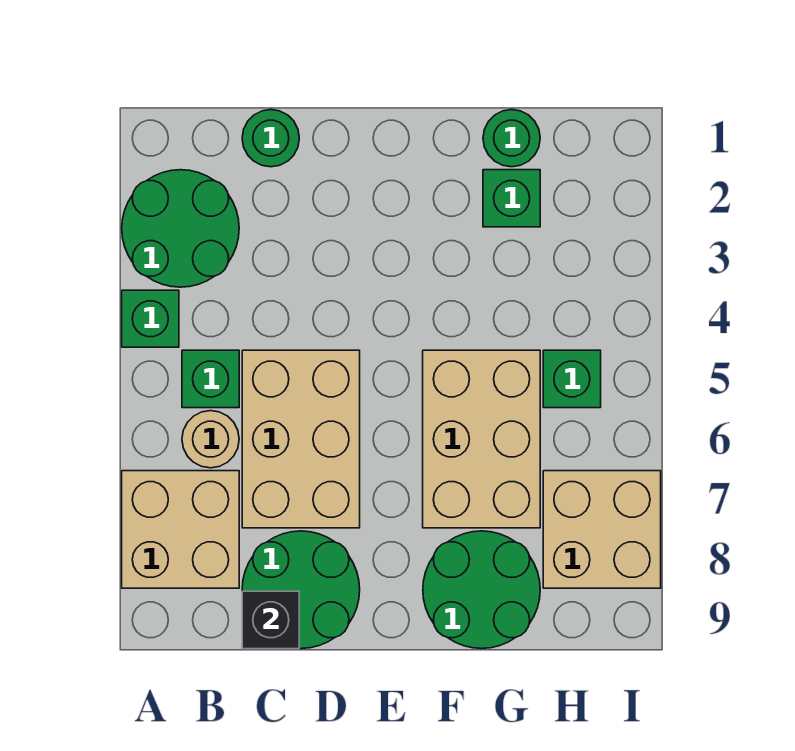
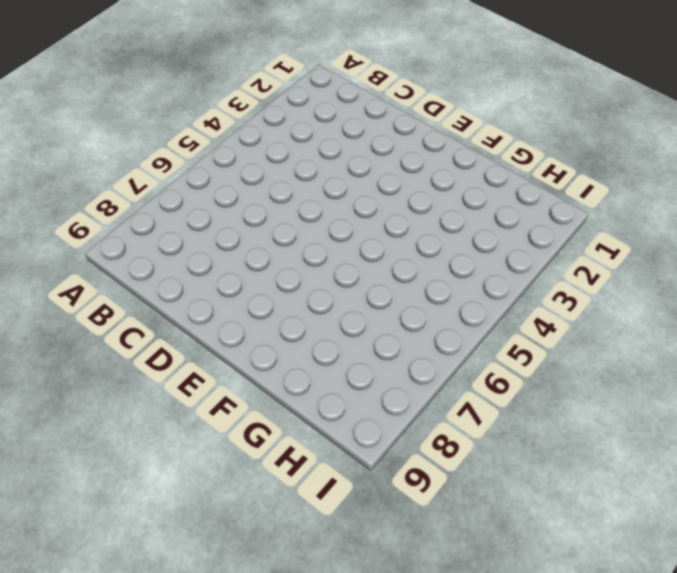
none -> green round brick A2:B3 level 1
none -> green brick A4 level 1
none -> tan brick A7:B8 level 1

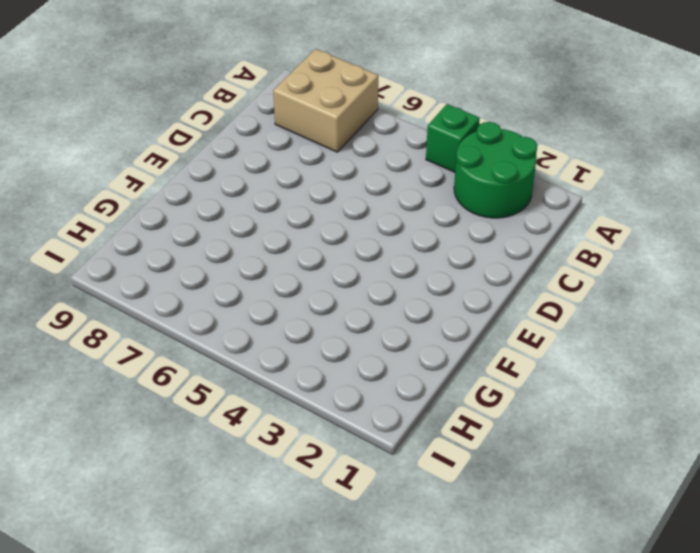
none -> green brick B5 level 1
none -> tan round brick B6 level 1
none -> green round brick C1 level 1

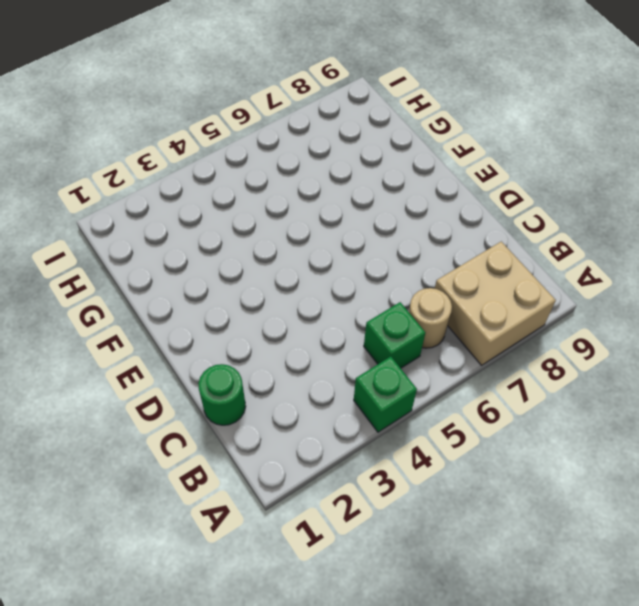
none -> green round brick A2:B3 level 1
none -> tan brick C5:D7 level 1
none -> green round brick C8:D9 level 1

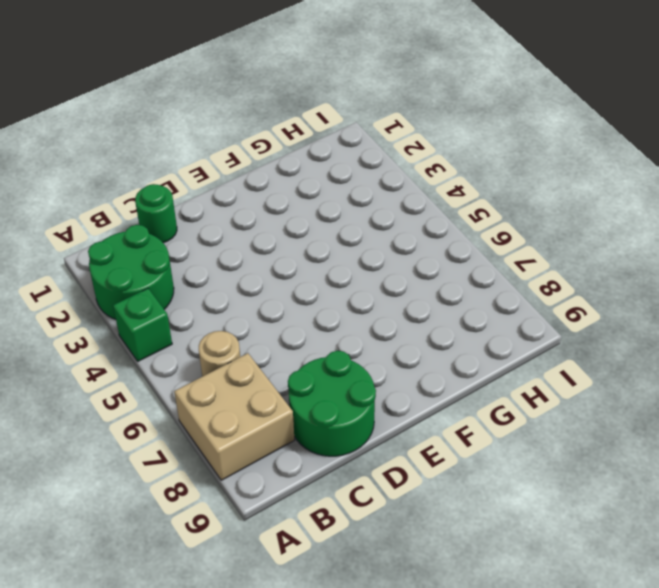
none -> green brick B5 level 1
none -> tan brick C5:D7 level 1
none -> tan brick F5:G7 level 1

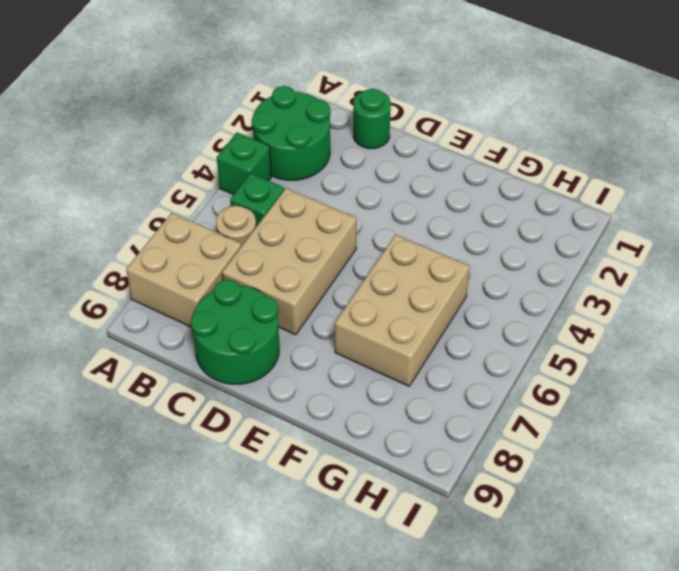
none -> green round brick F8:G9 level 1
none -> green round brick G1 level 1
none -> green brick G2 level 1

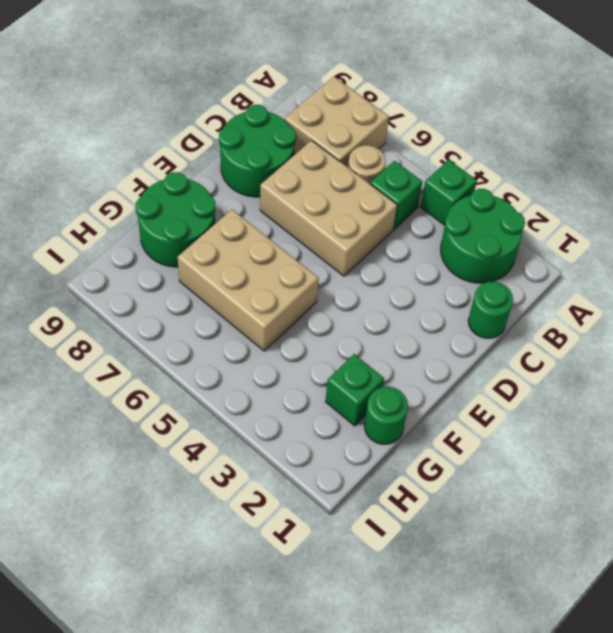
none -> green brick H5 level 1
none -> tan brick H7:I8 level 1
none -> black brick C9 level 2

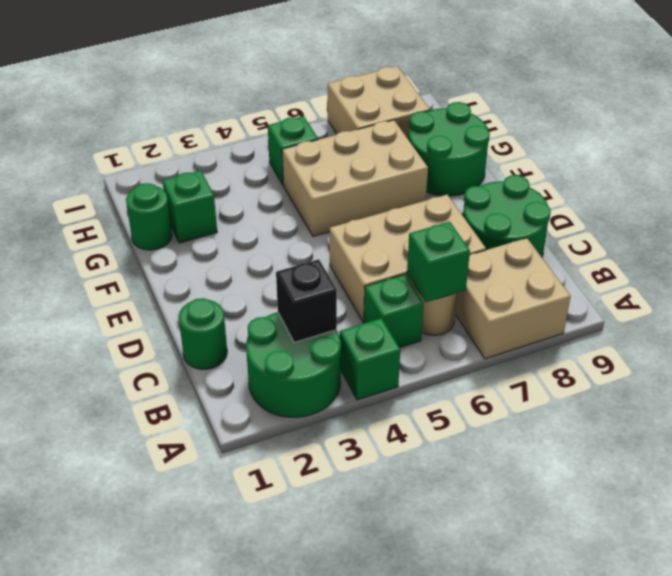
black brick B3 level 2 -> black brick C9 level 2
green brick B6 level 2 -> none

